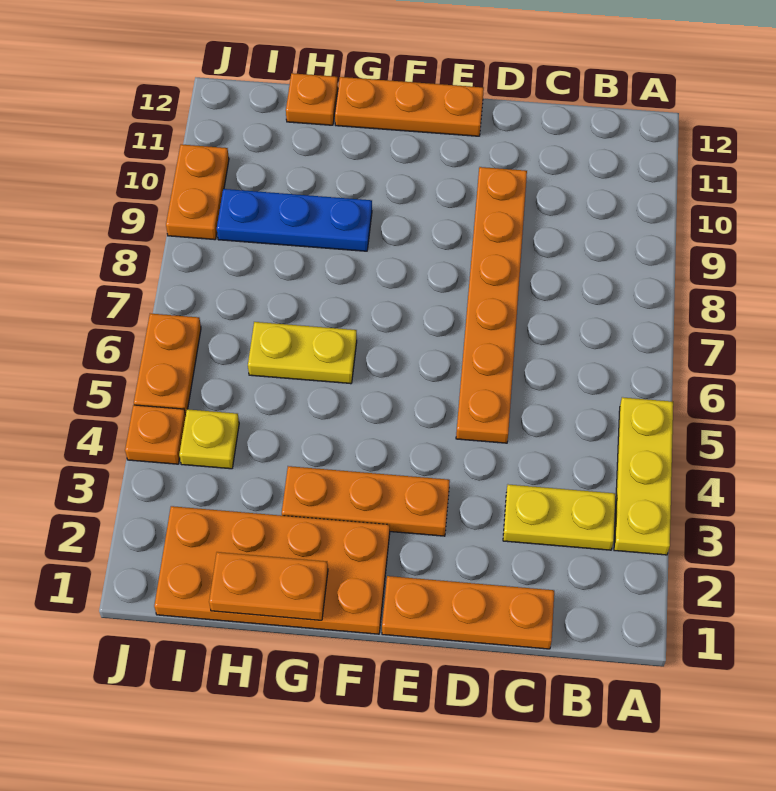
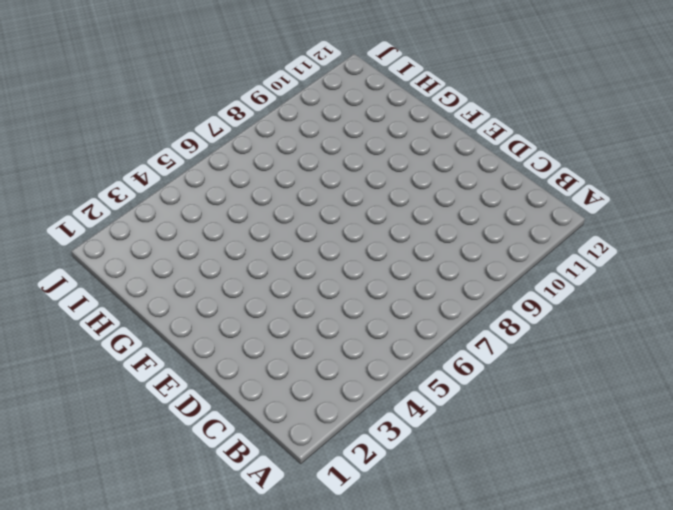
none -> yellow plate A3:A5 level 1
none -> yellow plate B3:C3 level 1
none -> orange plate C1:E1 level 1

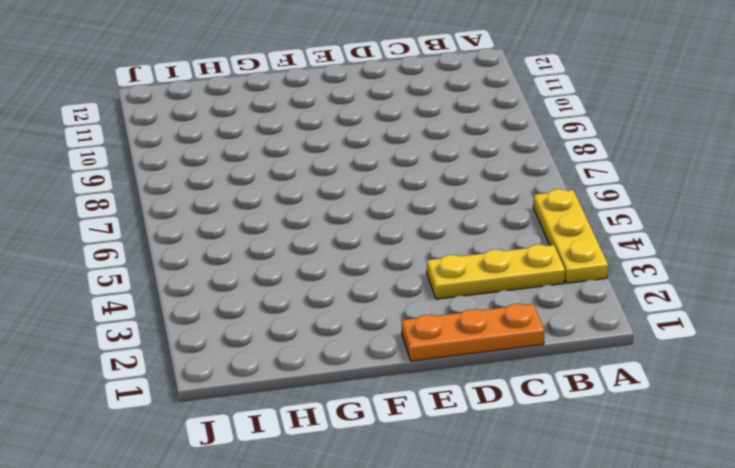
yellow plate B3:D3 level 1 -> yellow plate B3:C3 level 1
none -> orange plate D5:D10 level 1
none -> orange plate E3:G3 level 1
none -> orange plate E12:G12 level 1

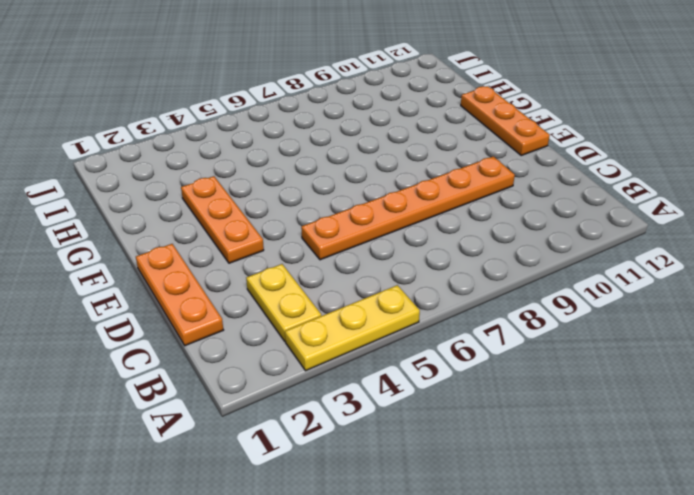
none -> orange plate F1:I2 level 1
none -> yellow plate G6:H6 level 1
none -> blue plate G9:I9 level 1

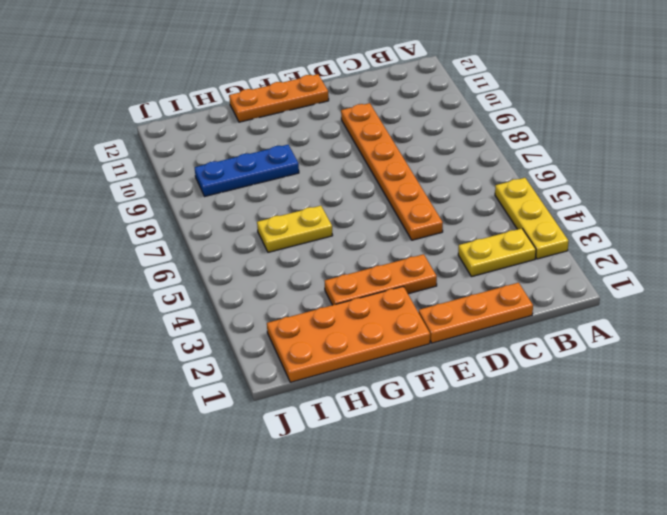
none -> orange plate H12 level 1
none -> yellow plate I4 level 1
none -> orange plate J4 level 1

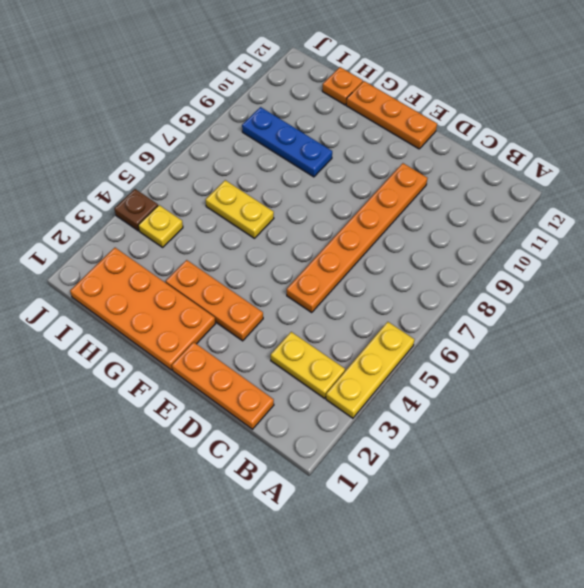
brown plate J4 level 1 -> orange plate J4 level 1
none -> orange plate J5:J6 level 1
none -> orange plate J9:J10 level 1
none -> orange plate G1:H1 level 2

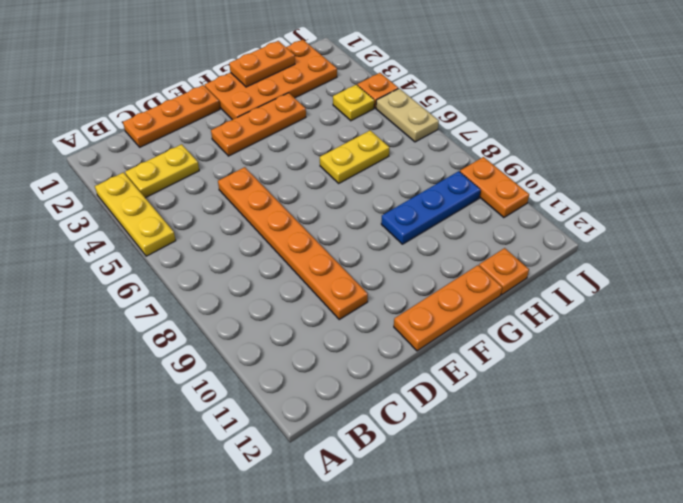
tan plate J5:J6 level 1 -> orange plate J5:J6 level 1

